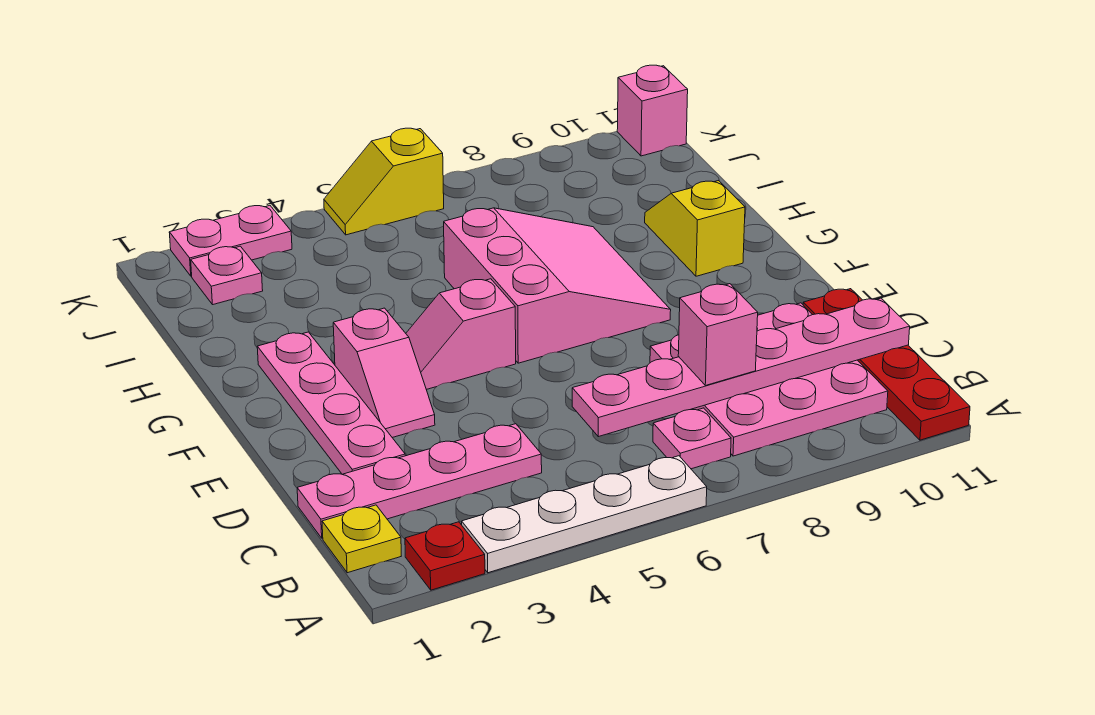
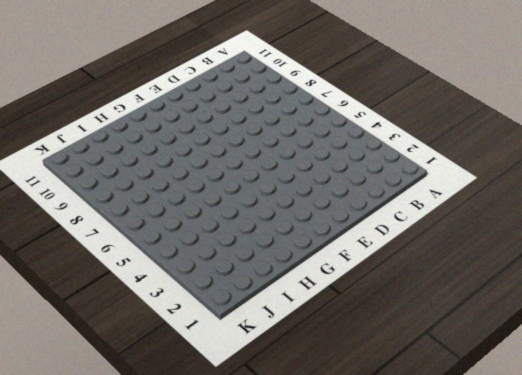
none -> red plate A2 level 1
none -> white plate A3:A6 level 1
none -> red plate A11:D11 level 1

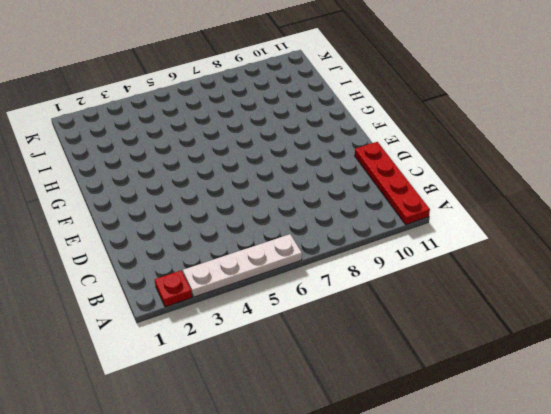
none -> yellow plate B1 level 1
none -> pink plate B7 level 1
none -> pink plate B8:D10 level 1

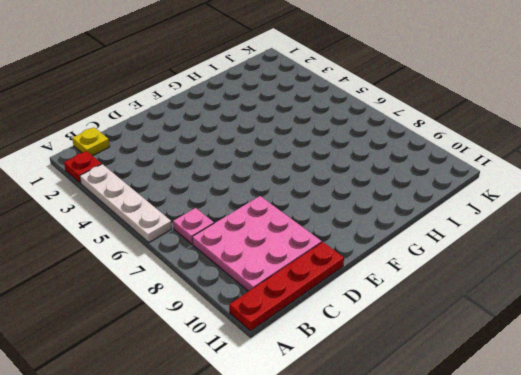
none -> pink plate C1:C4 level 1
none -> pink plate D2:G2 level 1
none -> pink slope E3:F3 level 1 top F

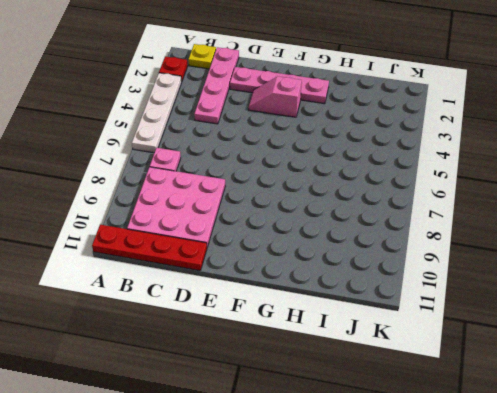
none -> pink slope F4:F5 level 1 top 5
none -> pink slope F6:H8 level 1 top 6
none -> yellow slope G10:H10 level 1 top G

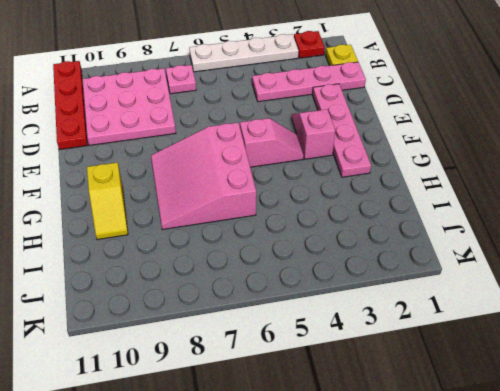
none -> pink plate J2 level 1
none -> pink plate K2:K3 level 1
none -> yellow slope K5:K6 level 1 top 6

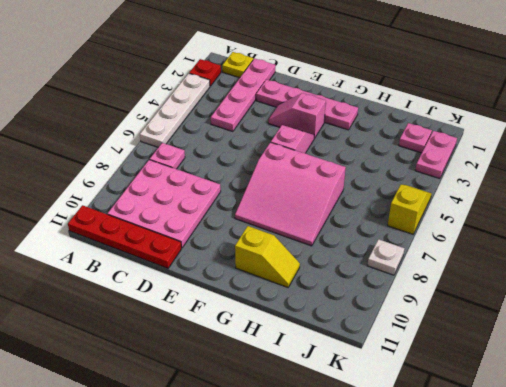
white plate K8 level 1 -> none
none -> pink brick K11 level 1
none -> pink plate C6:C11 level 2
none -> pink brick C8 level 3

